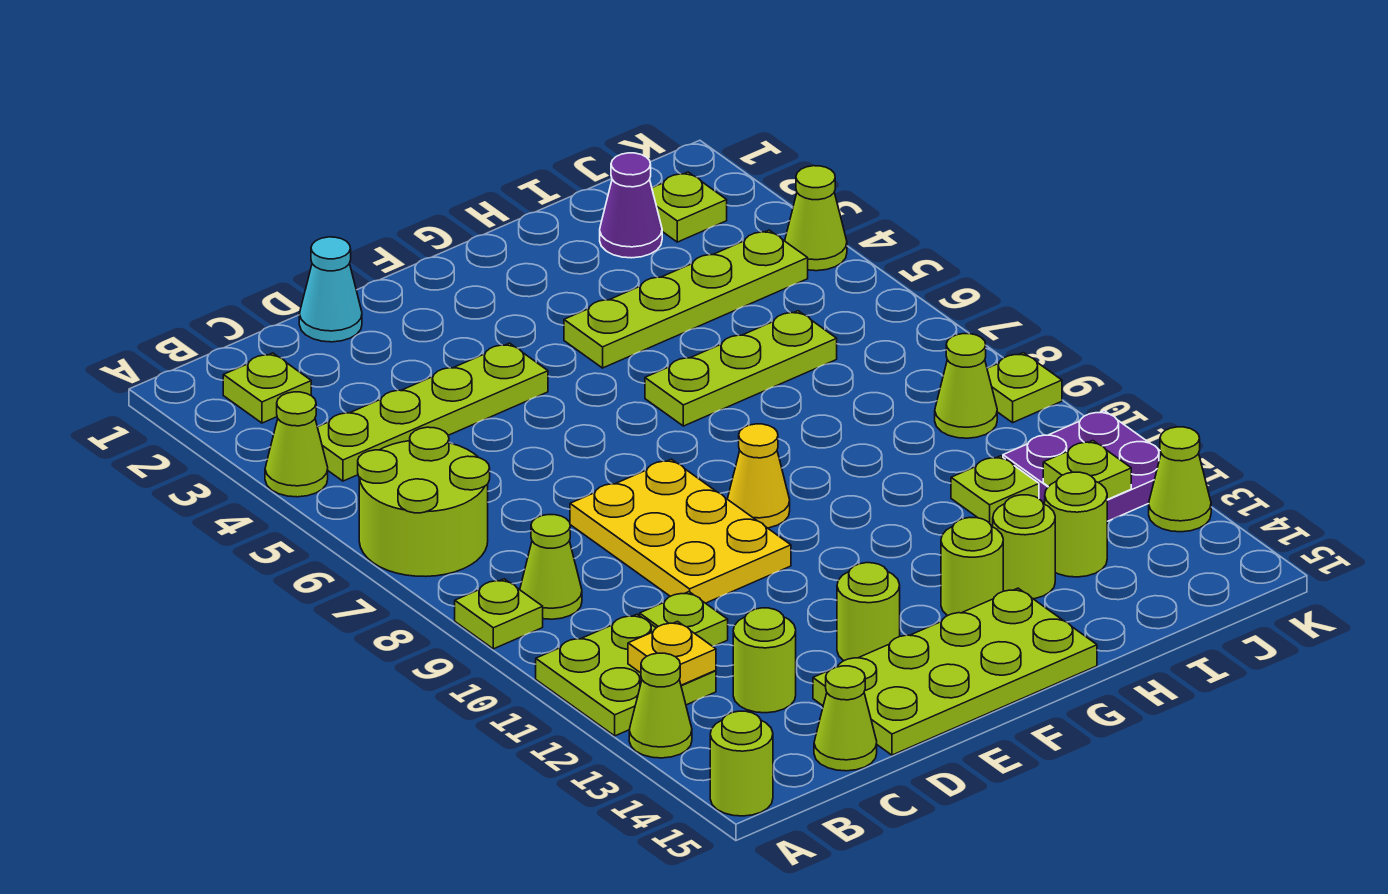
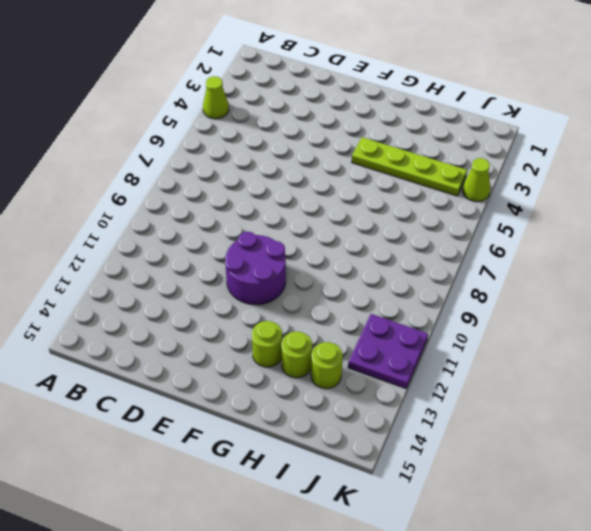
purple round brick E10:F11 level 1 -> yellow plate D8:E10 level 1
none -> lime round brick A6:B7 level 1
none -> lime plate A9 level 1
none -> lime plate A11:B12 level 1
none -> lime cone A13 level 1

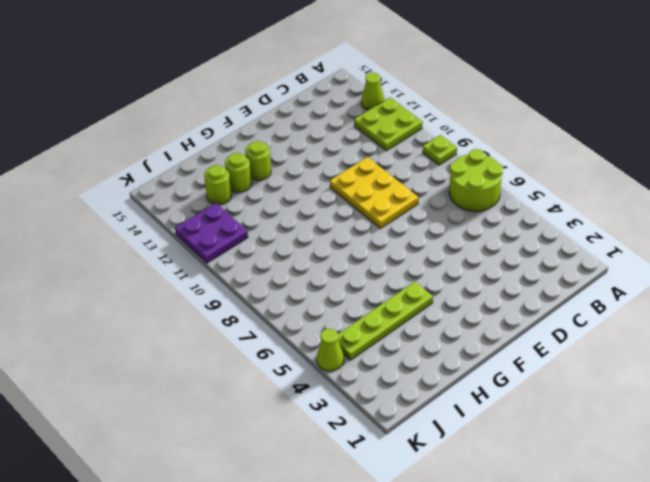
none -> lime cone A4 level 1
none -> lime round brick A15 level 1
none -> lime plate B2 level 1
none -> lime plate B4:E4 level 1

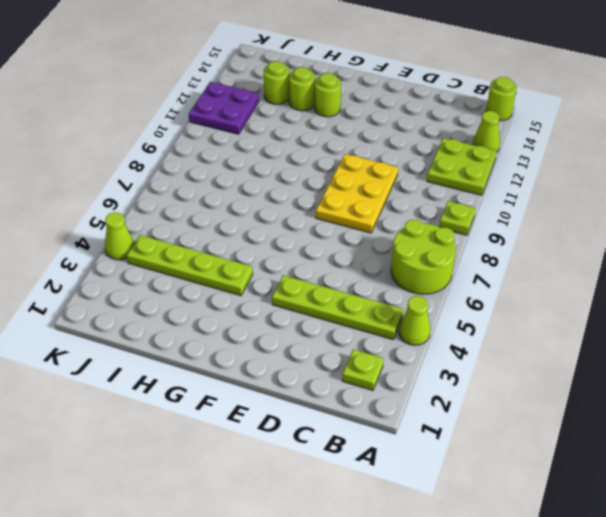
none -> lime cone B9 level 1
none -> lime plate C11 level 1
none -> lime round brick C13 level 1
none -> lime cone C15 level 1

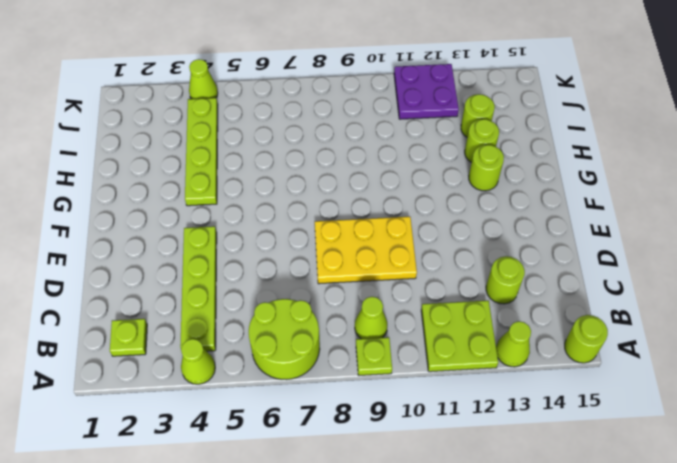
none -> lime plate C11 level 1
none -> lime cone C15 level 1
none -> cyan cone D1 level 1
none -> lime plate D14:G15 level 1

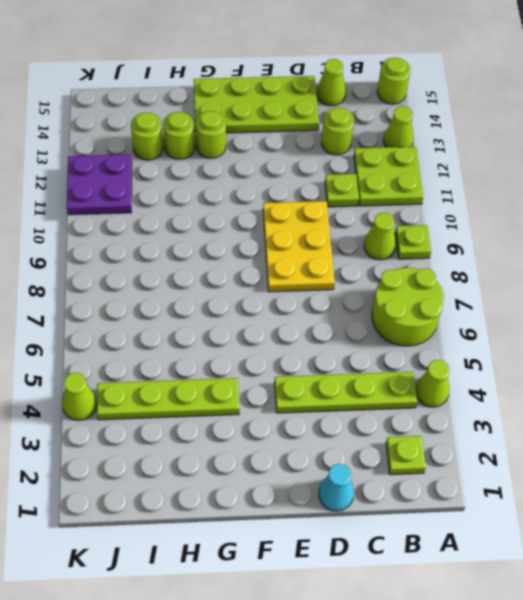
none -> lime round brick E13 level 1
none -> yellow cone F9 level 1
none -> lime plate G6:I6 level 1
none -> purple cone I2 level 1

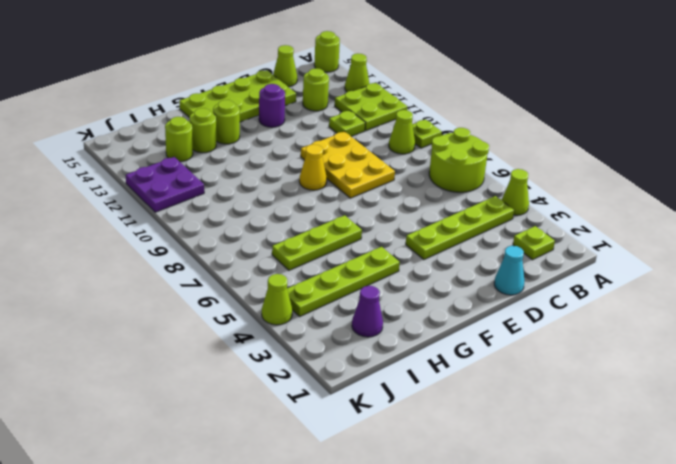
purple round brick E13 level 1 -> lime round brick E13 level 1
none -> lime plate I11 level 1
none -> lime plate J2 level 1
none -> lime cone J9 level 1
none -> lime plate K9 level 1

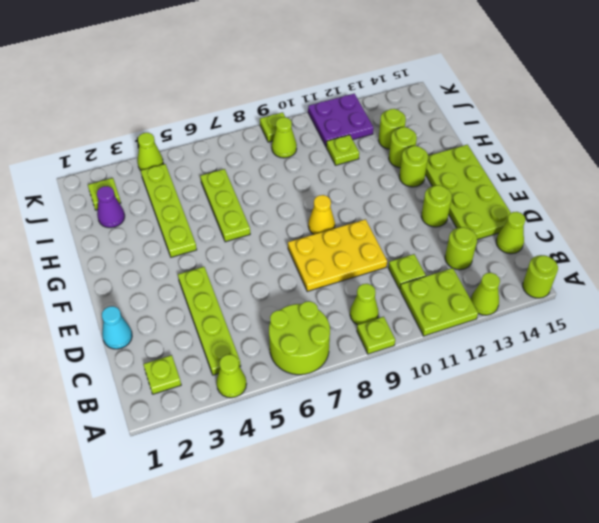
none -> lime cone K13 level 1
none -> yellow plate B12 level 2
none -> lime plate J12 level 2

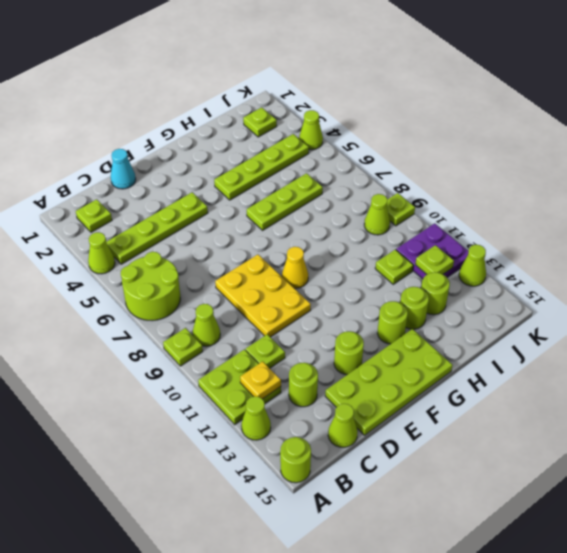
none -> purple cone I2 level 1

